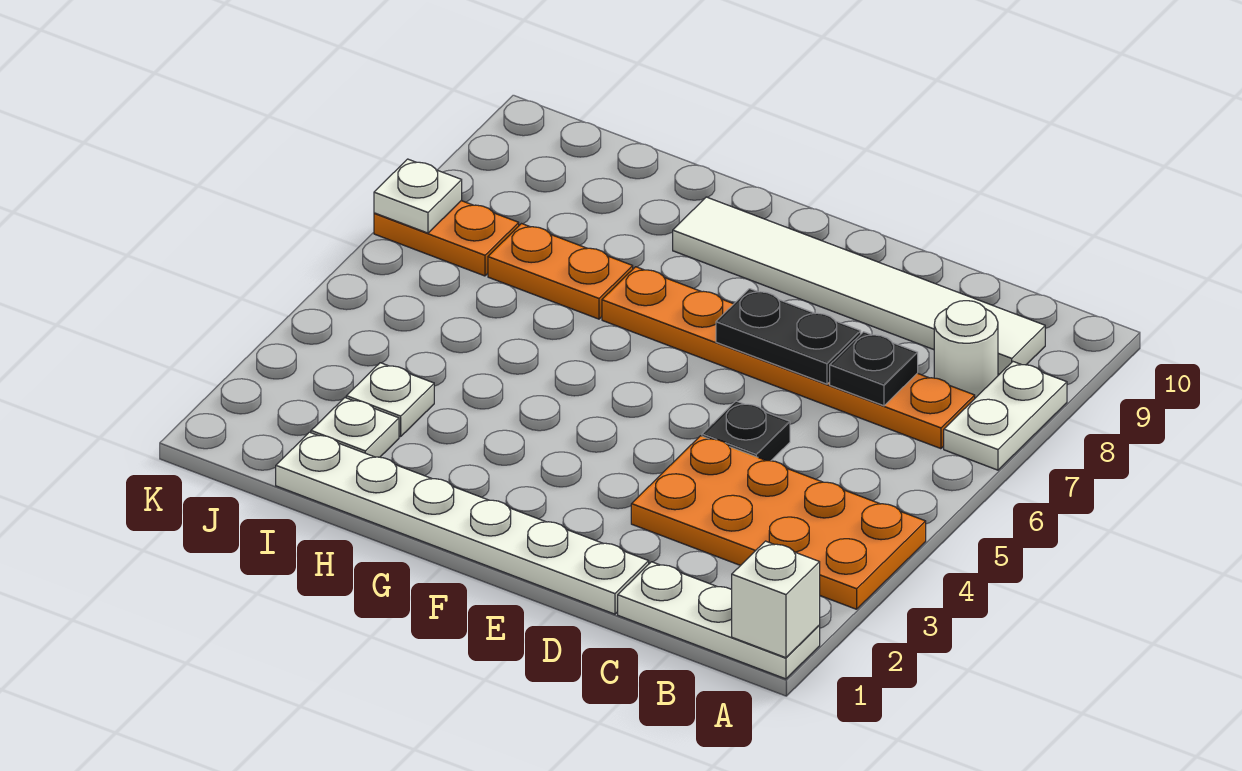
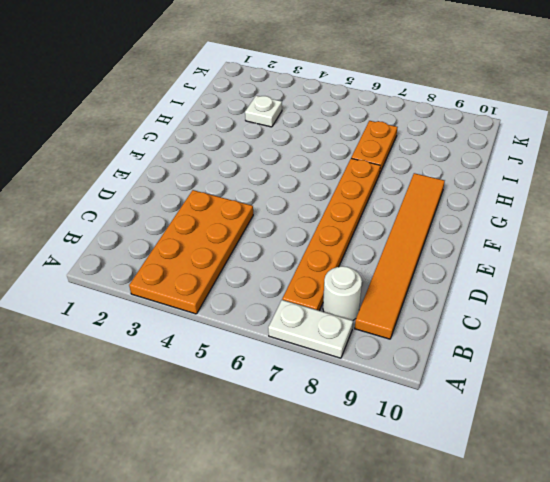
orange tile B9:G9 level 1 -> white tile B9:G9 level 1
none -> white plate A1:C1 level 1
none -> white plate D1:I1 level 1
none -> black plate D5 level 1

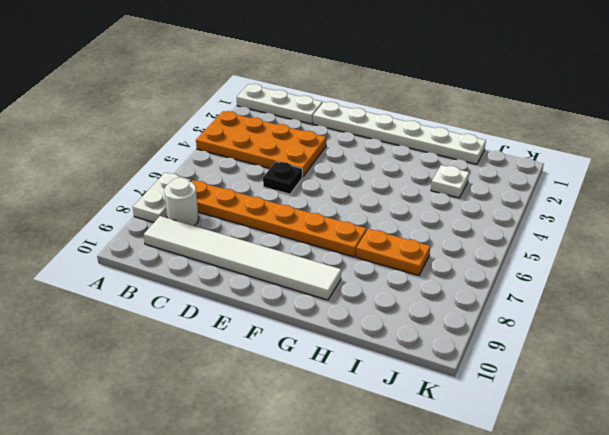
none -> white plate I2 level 1
none -> orange plate J7:K7 level 1
none -> white brick A1 level 2

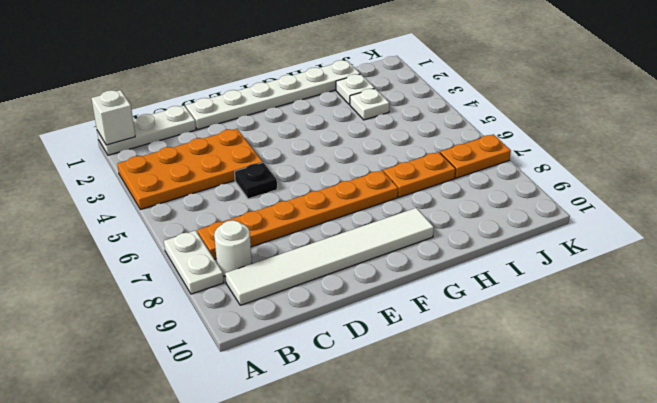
none -> black plate C7 level 2
none -> black plate D7:E7 level 2
none -> white plate K7 level 2

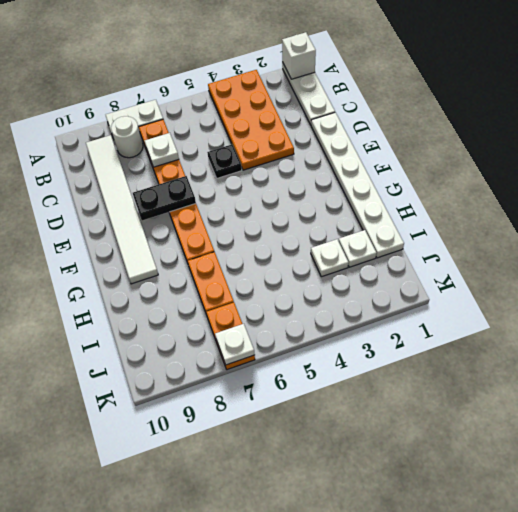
white plate C7 level 2 -> black plate C7 level 2
black plate E7:E8 level 2 -> black plate D7:E7 level 2

